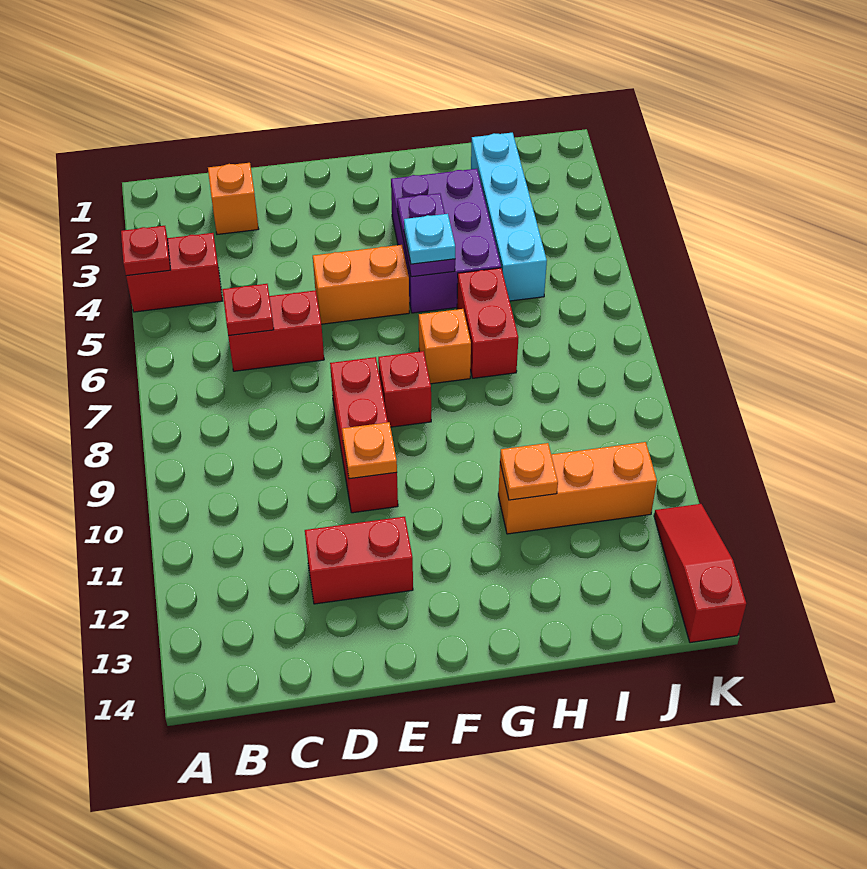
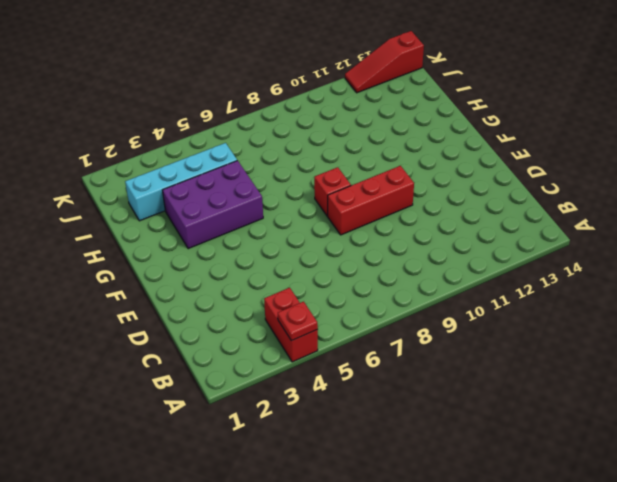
none -> orange brick C2 level 1
none -> red brick C6:D6 level 1
none -> red brick D12:E12 level 1

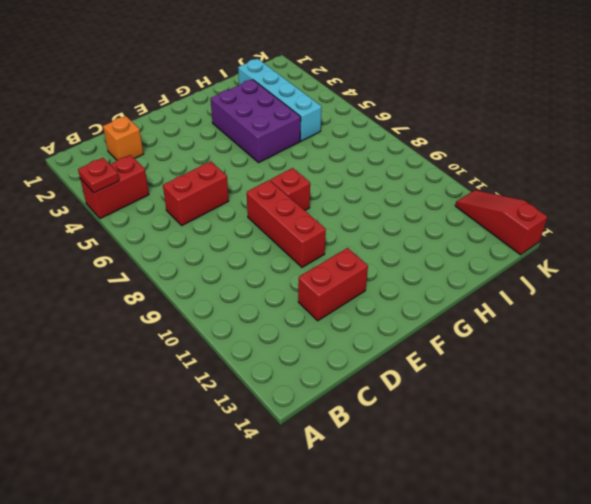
none -> orange brick E5:F5 level 1
none -> orange brick G7 level 1
none -> red brick H6:H7 level 1

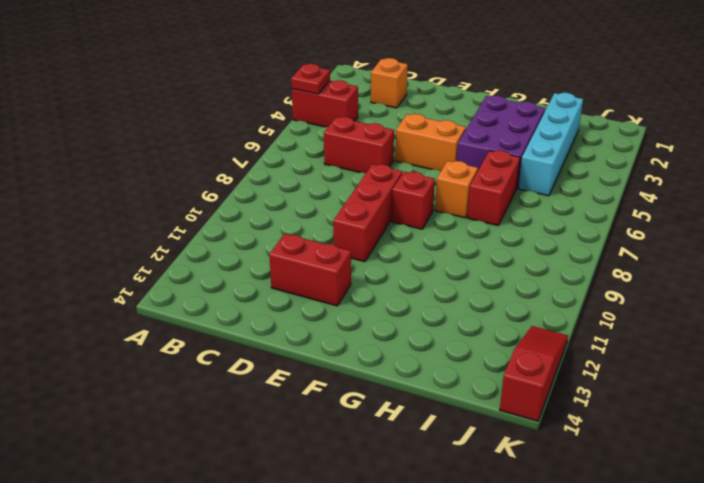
none -> orange brick H11:J11 level 1
none -> red plate C6 level 2
none -> orange plate E10 level 2

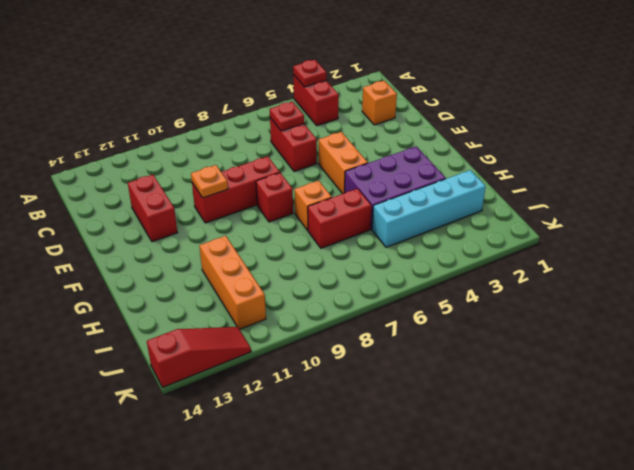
none -> purple plate G4:G5 level 2
none -> orange plate H11 level 2
none -> cyan plate G5 level 3

